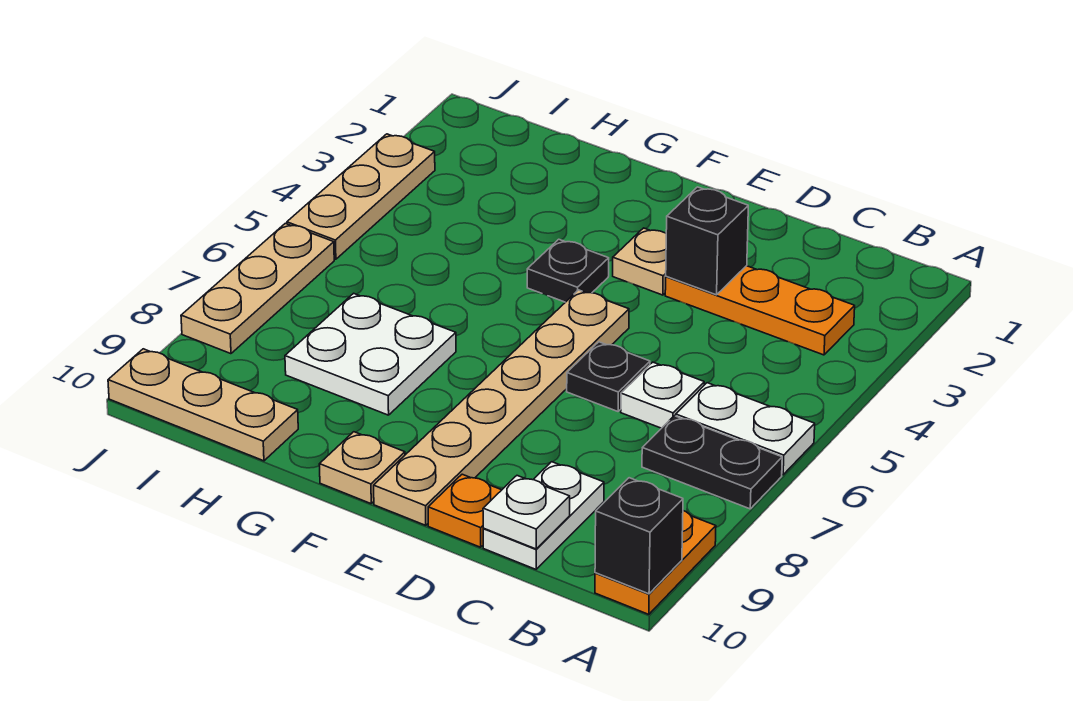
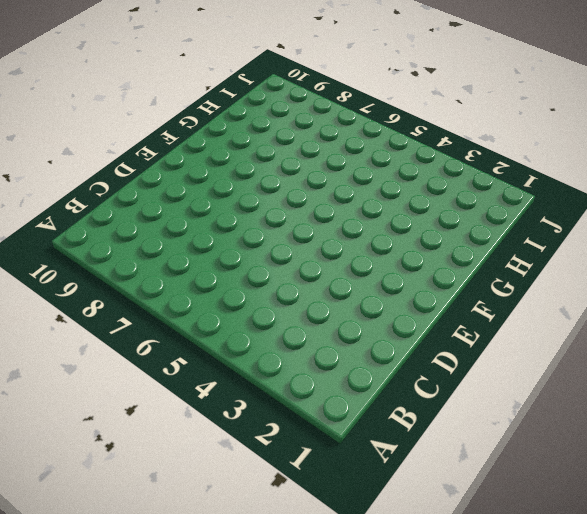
none -> white plate A6:B6 level 1
none -> black plate A7:B7 level 1
none -> orange plate A9:A10 level 1

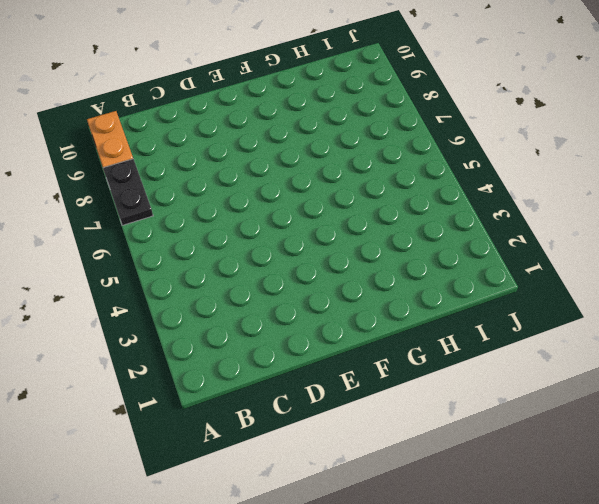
black plate A7:A8 level 1 -> black plate A7:B7 level 1
none -> white plate A6:B6 level 1
none -> orange plate B3:D3 level 1
none -> white plate C6 level 1

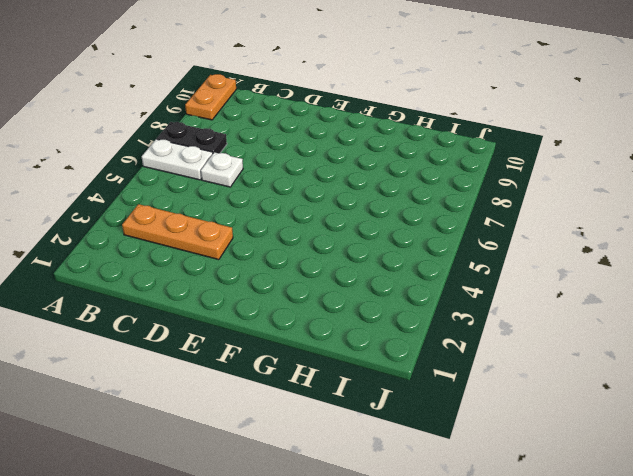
none -> white plate C9:C10 level 1
none -> black plate D6 level 1
none -> orange plate D10 level 1

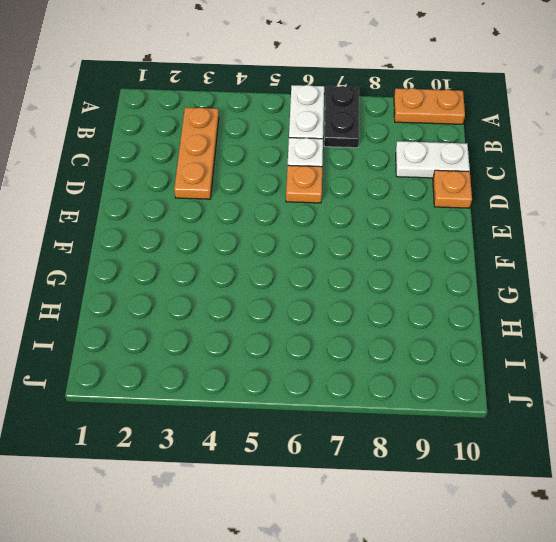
orange plate D6 level 1 -> black plate D6 level 1
none -> tan plate E3 level 1
none -> tan plate E5:E10 level 1
none -> black plate F4 level 1

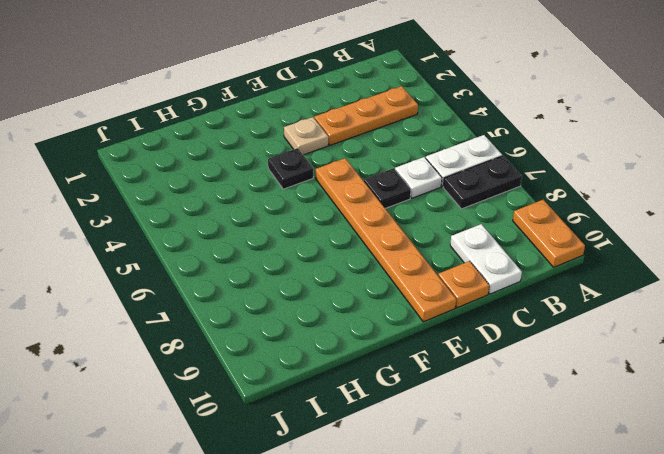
orange plate E5:E10 level 1 -> tan plate E5:E10 level 1
none -> tan plate F10 level 1
none -> white plate G7:H8 level 1
none -> tan plate H10:J10 level 1

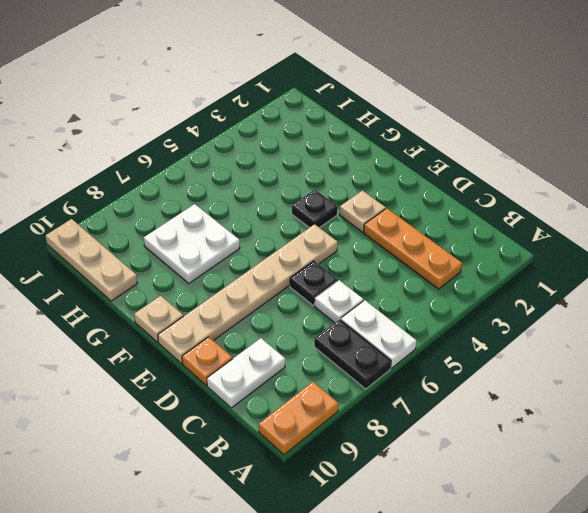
none -> tan plate J3:J5 level 1
none -> tan plate J6:J8 level 1
none -> black brick A10 level 2

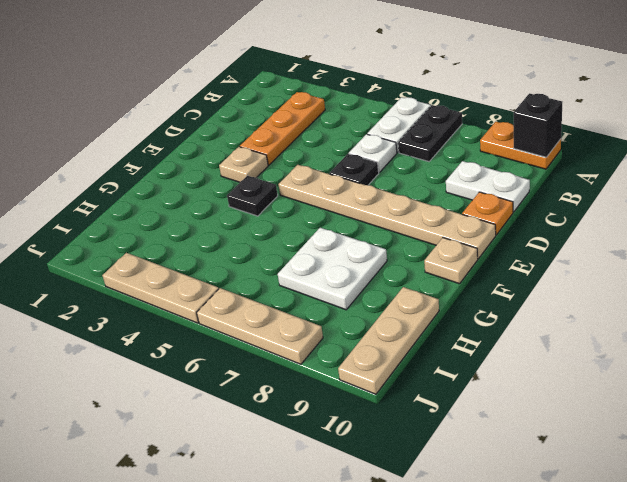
none -> white plate C10 level 2
none -> black brick D3 level 2

